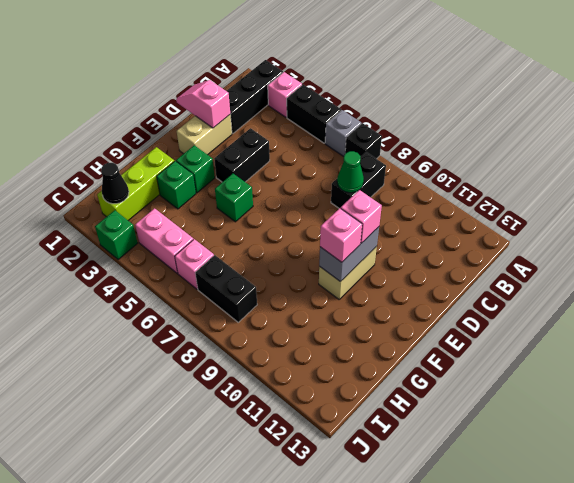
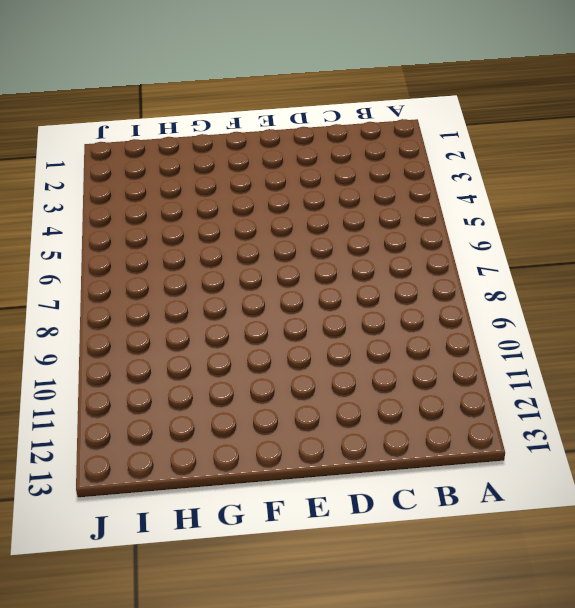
none -> black brick A2:C2 level 1
none -> pink brick A3 level 1
none -> black brick A4:A5 level 1

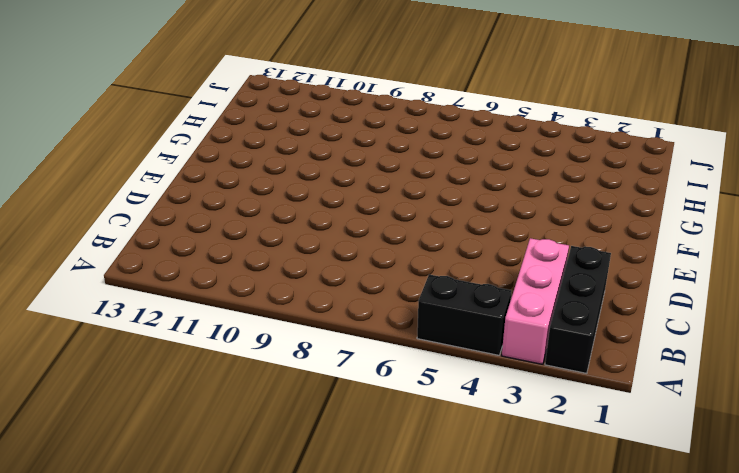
pink brick A3:C3 level 1 -> pink brick A3 level 1
none -> grey brick A6 level 1
none -> black brick A7 level 1
none -> black brick B8:C8 level 1

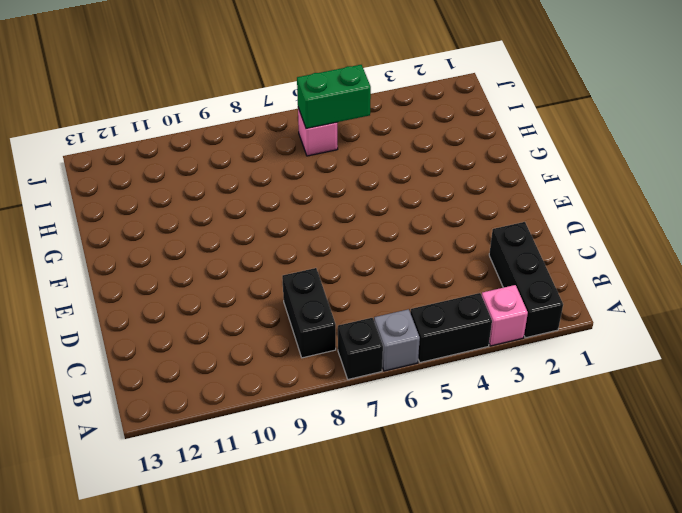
green brick I5:I6 level 2 -> none
none -> tan brick D2:E2 level 1
none -> black brick D4:E4 level 1
none -> tan brick E10:F10 level 1

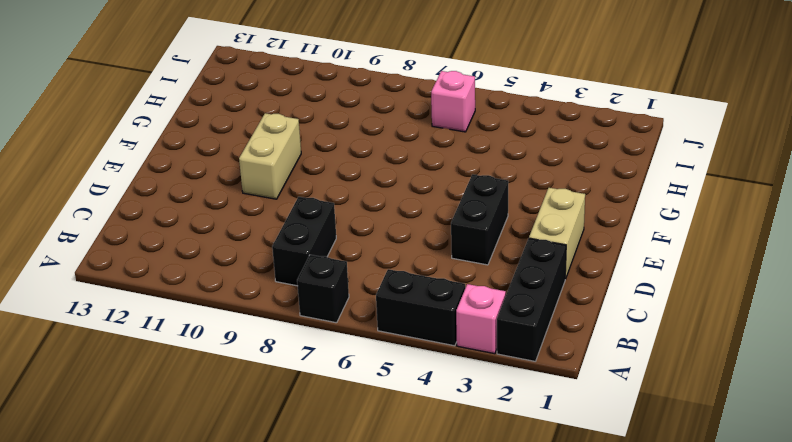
none -> grey brick A6 level 1
none -> green brick F3 level 1
none -> green brick F5 level 1

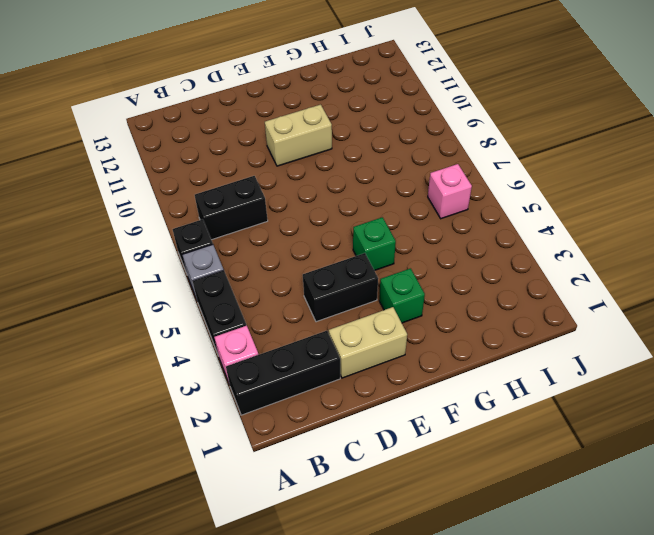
none -> lime brick G2:I2 level 1
none -> green brick G3 level 1
none -> pink brick I4:I5 level 1

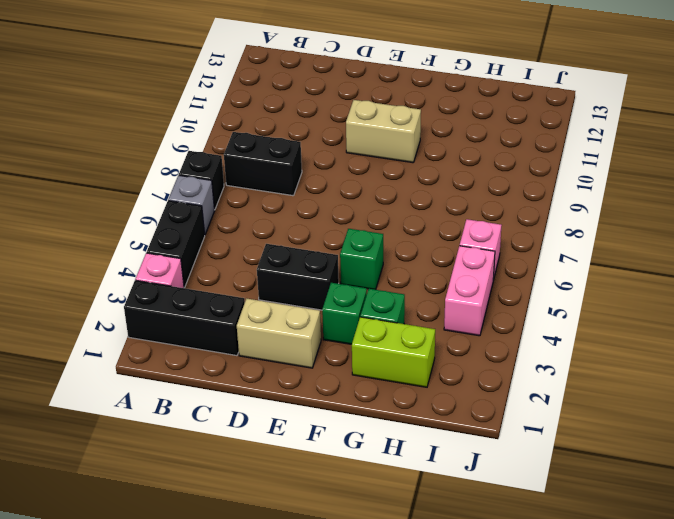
lime brick G2:H2 level 1 -> lime brick G2:I2 level 1
none -> black brick I7:I8 level 1
none -> green brick J3 level 1
none -> green cone C8 level 2

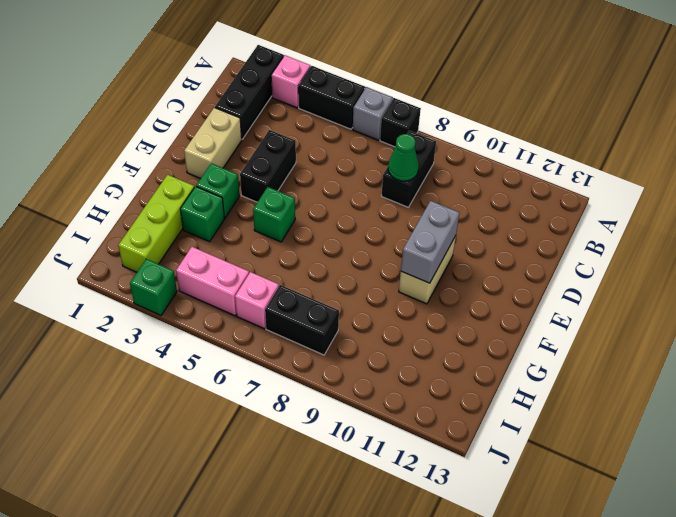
none -> pink slope D1:D2 level 2 top 2
none -> black cone I2 level 2
none -> pink brick E10 level 3

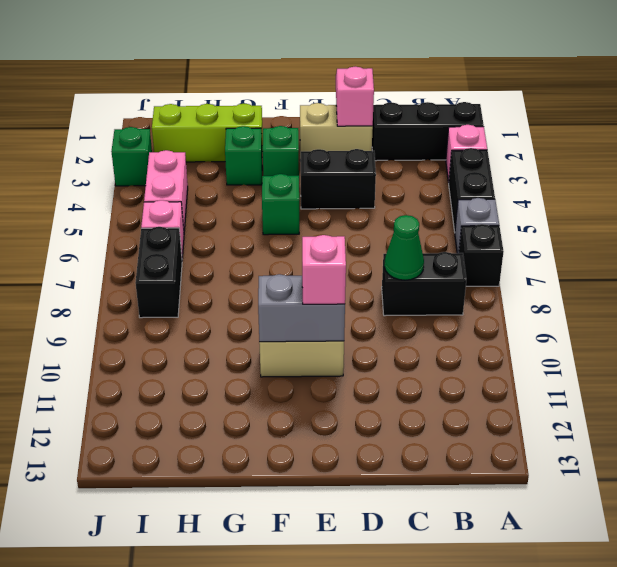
none -> black cone I2 level 2
none -> pink brick F10 level 3

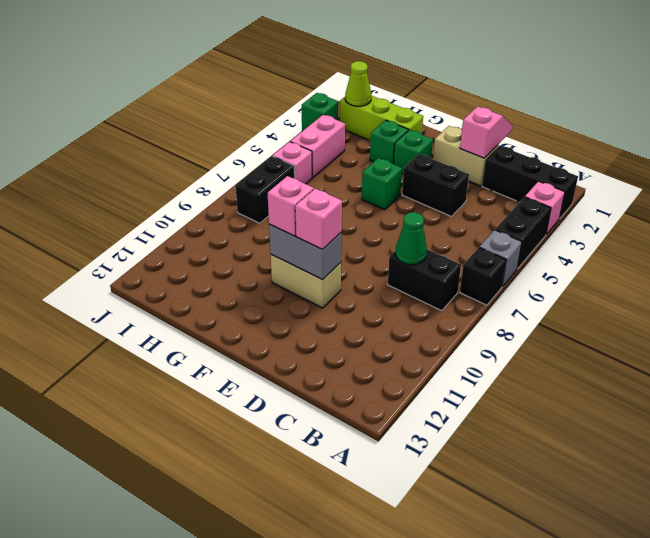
lime cone I2 level 2 -> black cone I2 level 2

